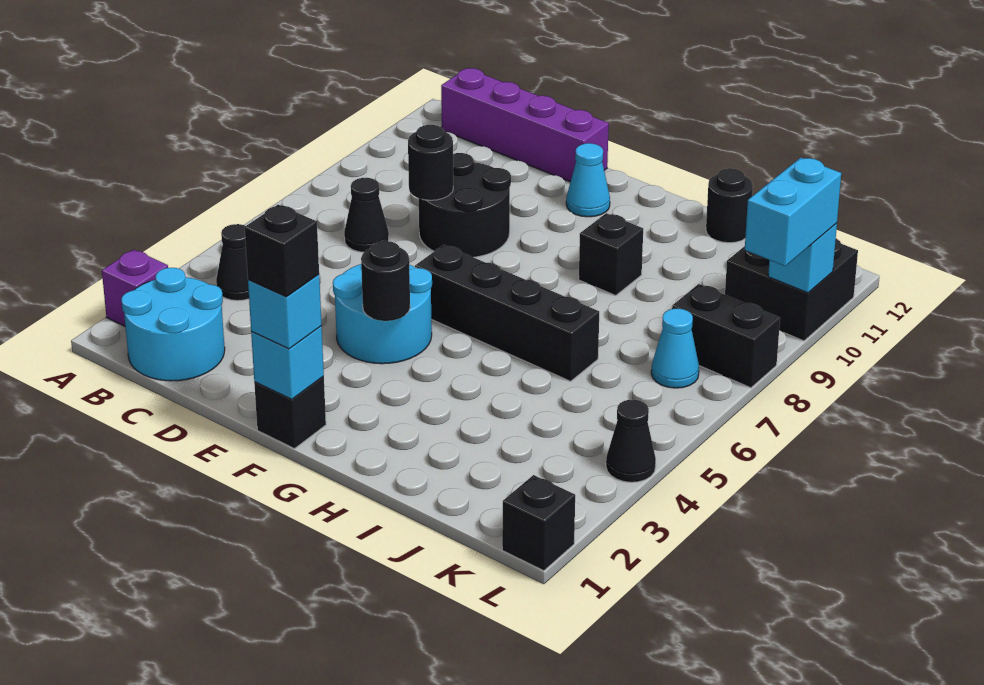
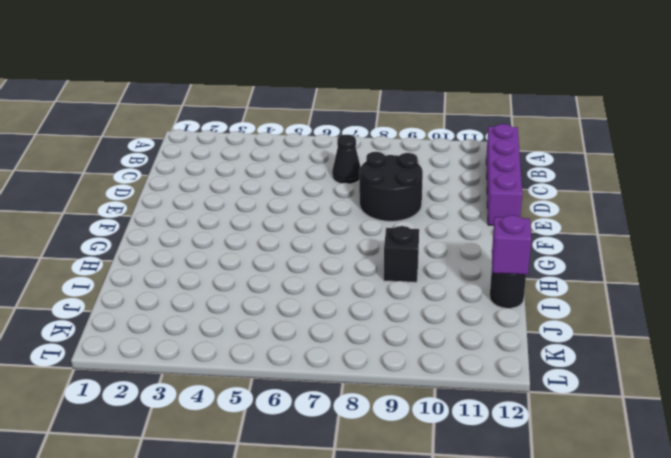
purple brick I12 level 2 -> purple brick A2 level 1
none -> cyan round brick B1:C2 level 1
none -> black cone B4 level 1
none -> cyan round brick E4:F5 level 1

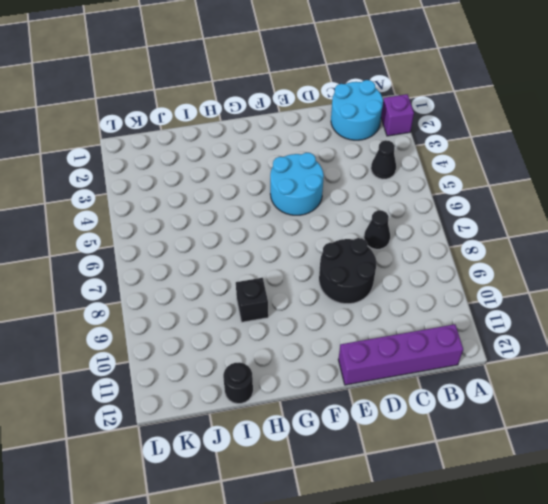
none -> black brick F1 level 1
none -> black brick F6:I6 level 1
none -> cyan cone F11 level 1

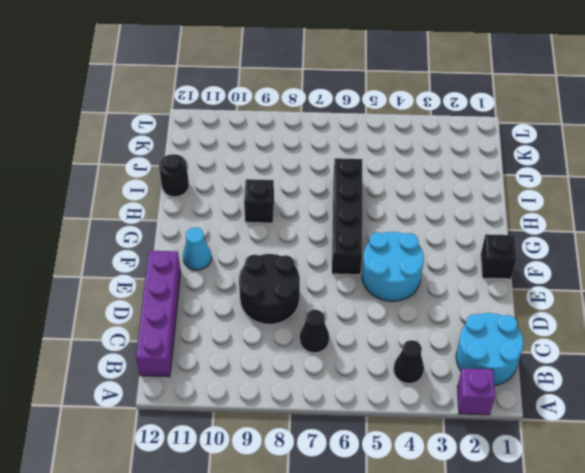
none -> cyan cone K7 level 1
none -> black brick K8:L8 level 1
none -> black brick K10:L11 level 1

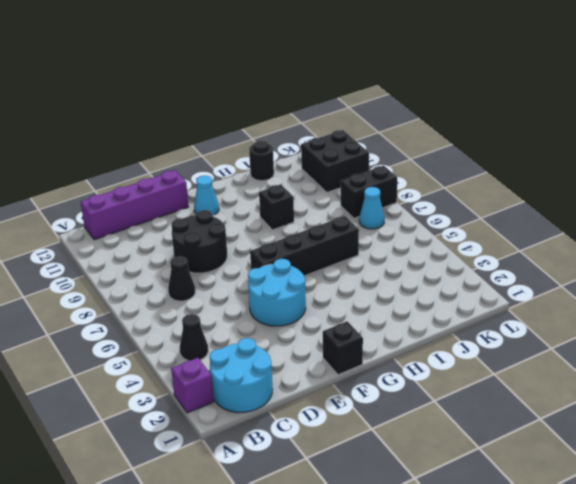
none -> black brick L1 level 1
none -> black cone L4 level 1
none -> black round brick D8 level 2

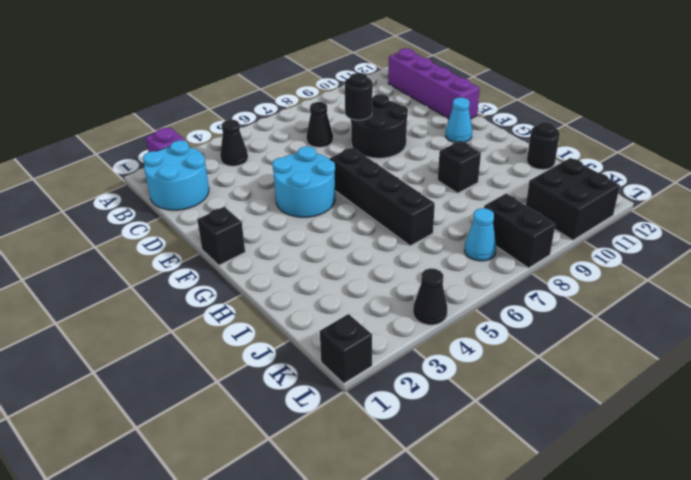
none -> cyan brick F1 level 2
none -> black round brick F4 level 2
none -> cyan brick L10 level 2

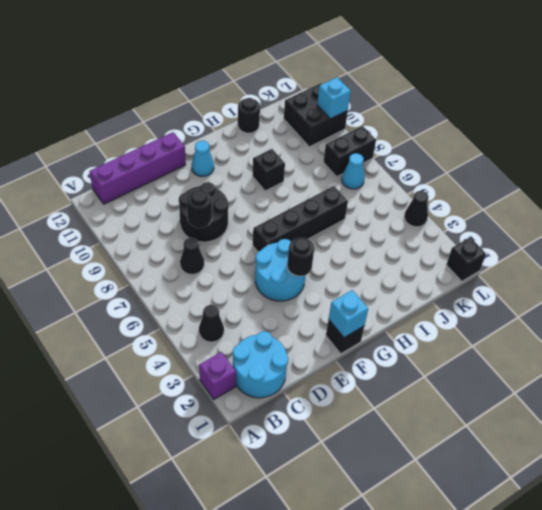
none -> cyan brick F1 level 3
none -> cyan brick L9:L10 level 3
none -> black brick F1 level 4

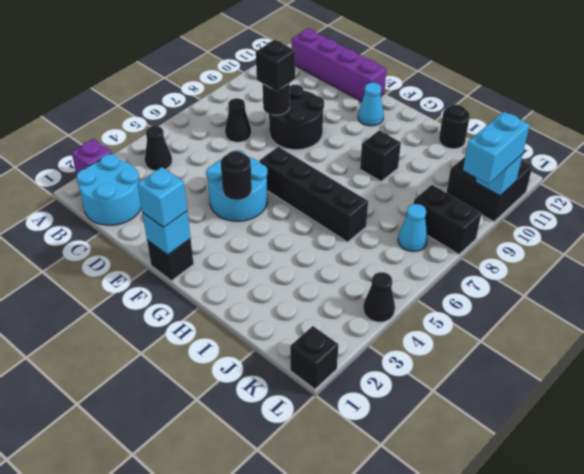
black brick D8 level 3 -> black brick F1 level 4

